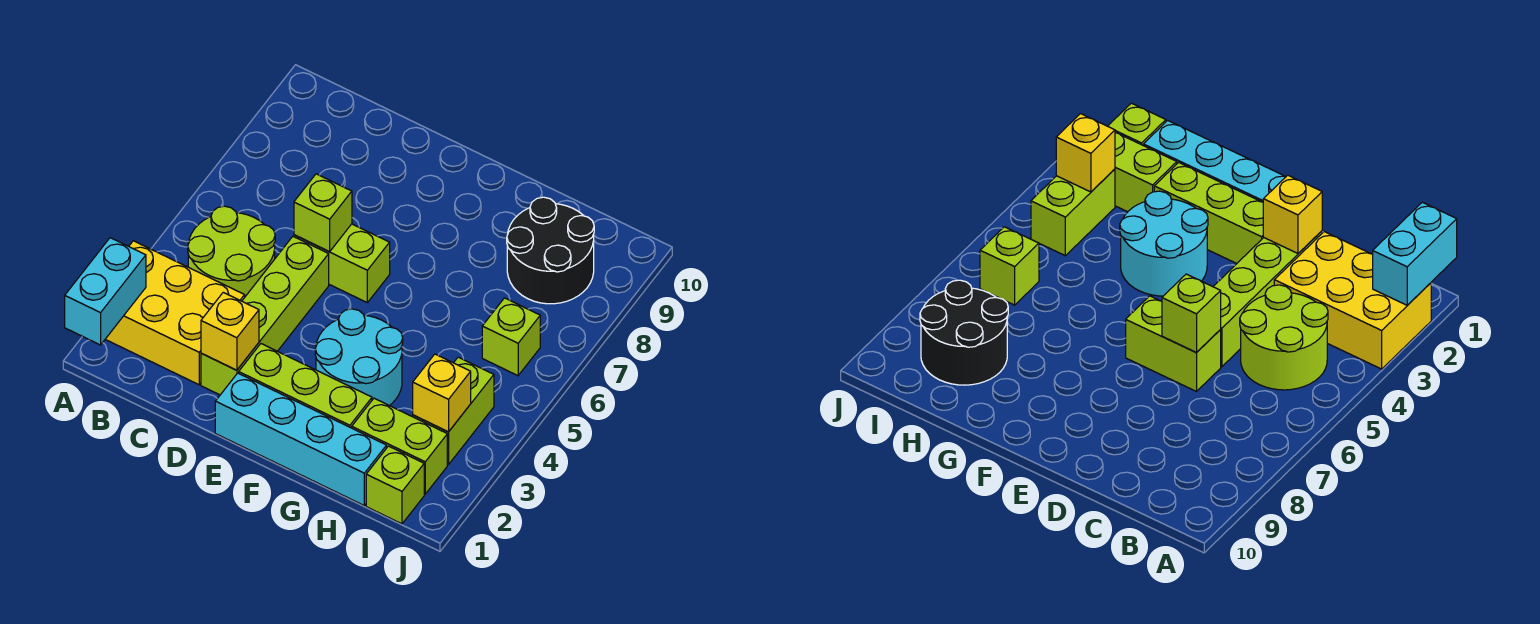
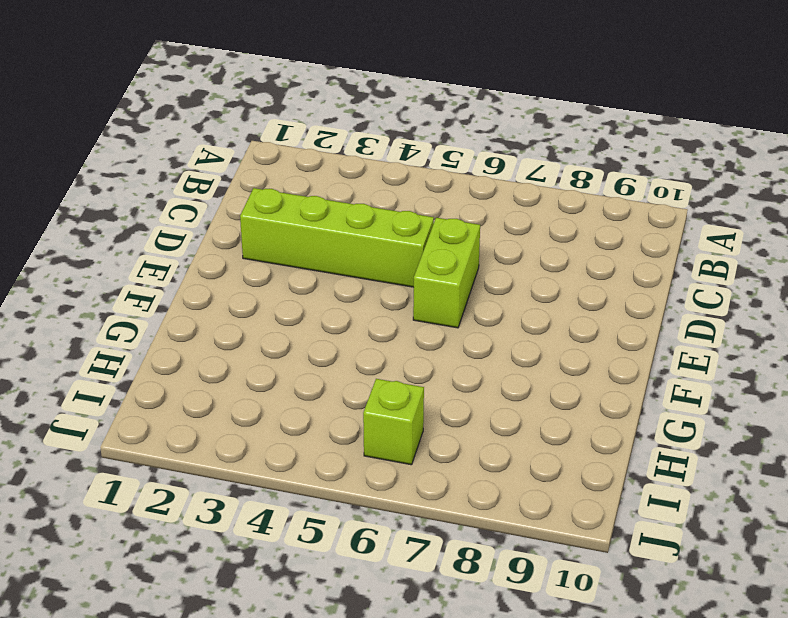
none -> yellow brick A2:C3 level 1
none -> lime round brick B4:C5 level 1
none -> cyan brick E1:H1 level 1

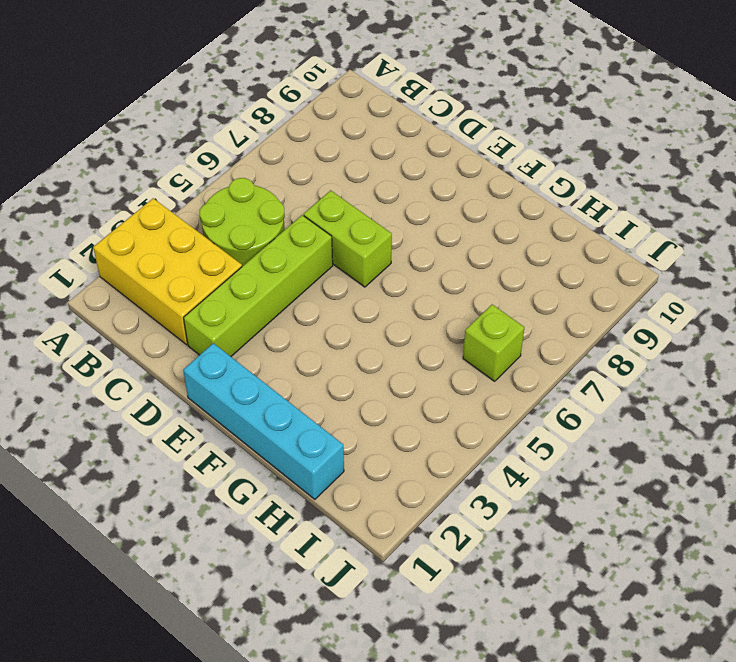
none -> lime brick E2:G2 level 1
none -> cyan round brick F3:G4 level 1
none -> lime brick H2:I2 level 1

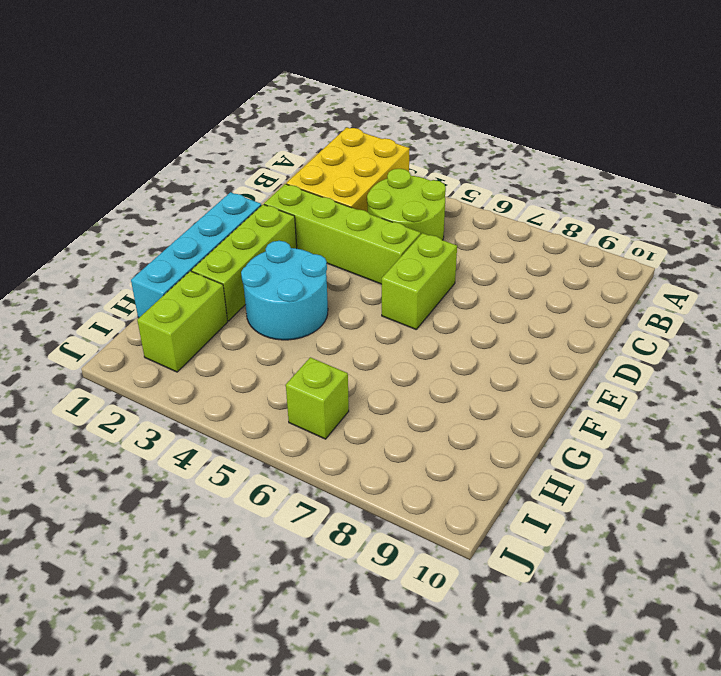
none -> black round brick H8:I9 level 1
none -> lime brick I1 level 1
none -> lime brick I3:I4 level 1

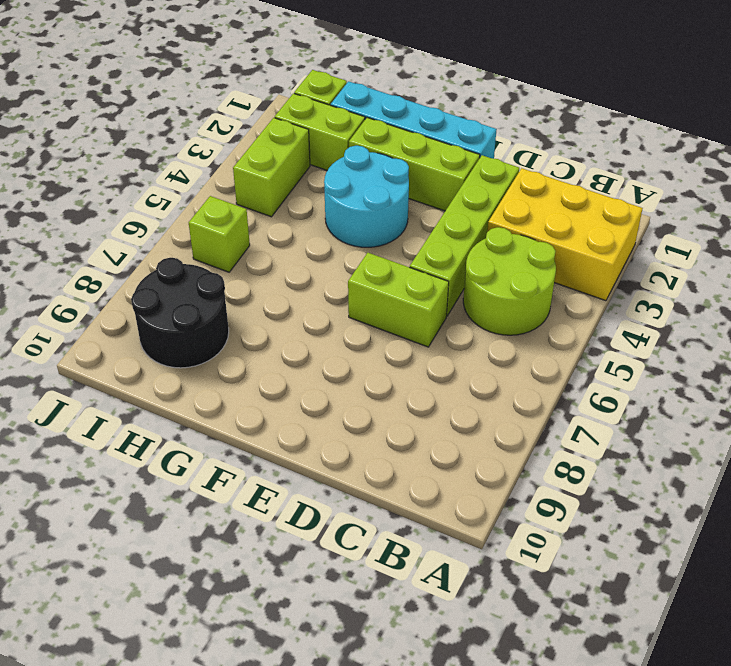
none -> cyan brick A1:A2 level 2
none -> yellow brick D2 level 2
none -> lime brick D6 level 2

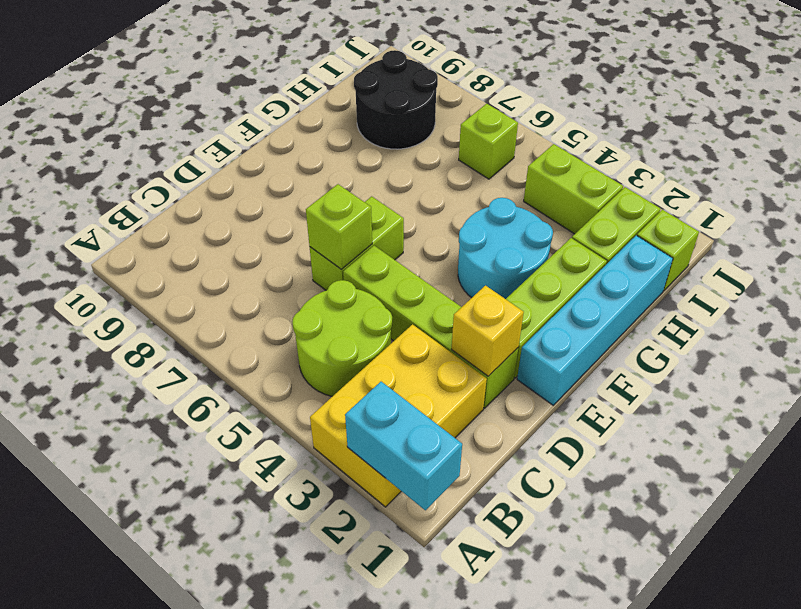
none -> yellow brick I3 level 2

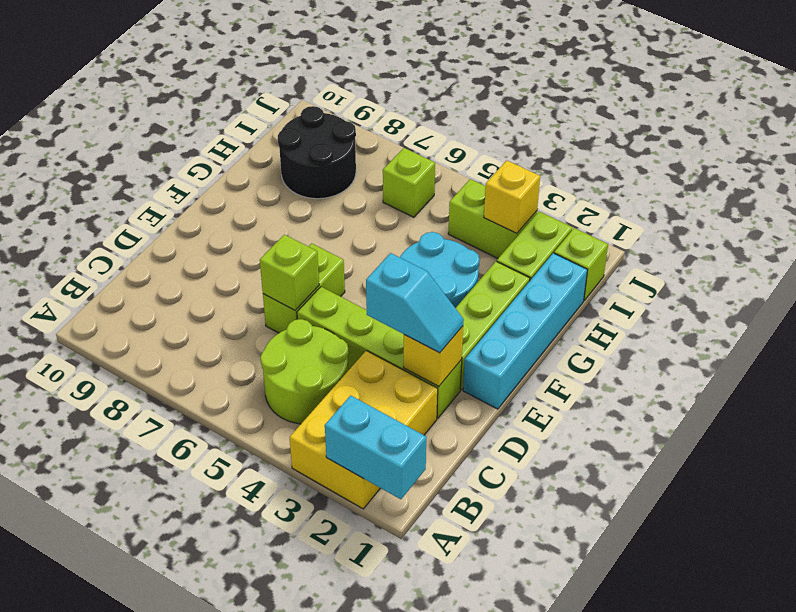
cyan slope D2:D3 level 3 top 3 -> none

